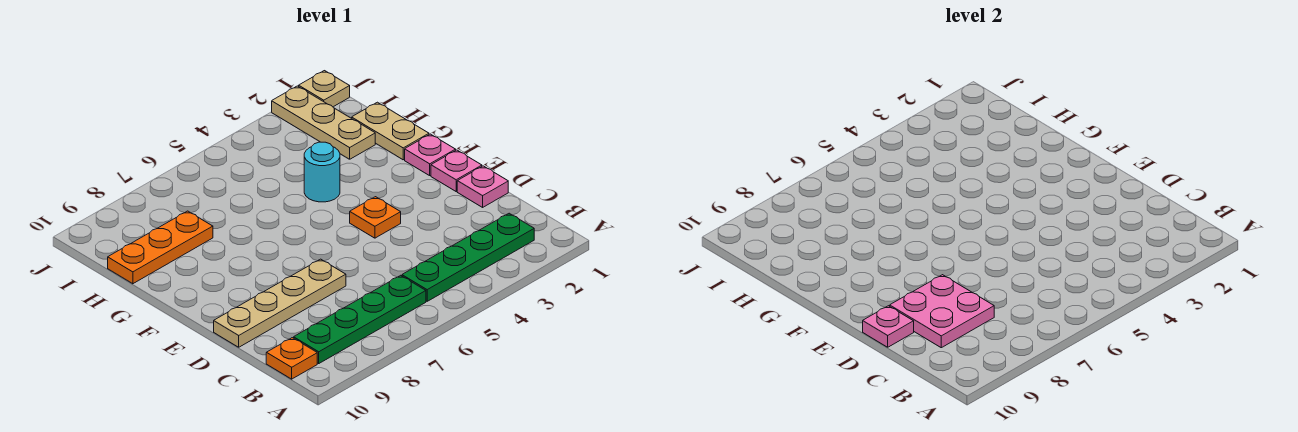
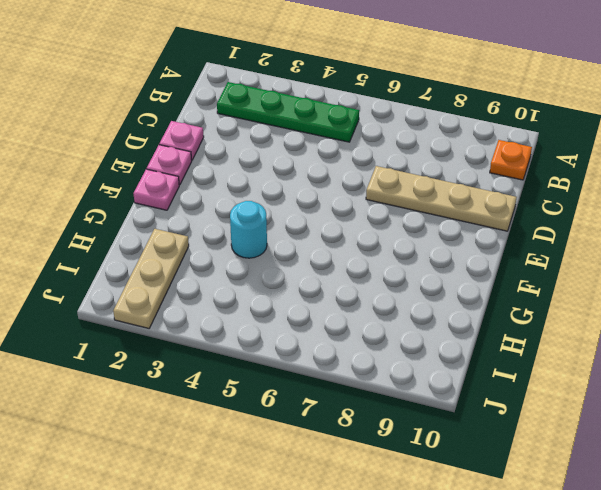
none -> green plate B6:B9 level 1
none -> orange plate E4 level 1
none -> tan plate G1:H1 level 1

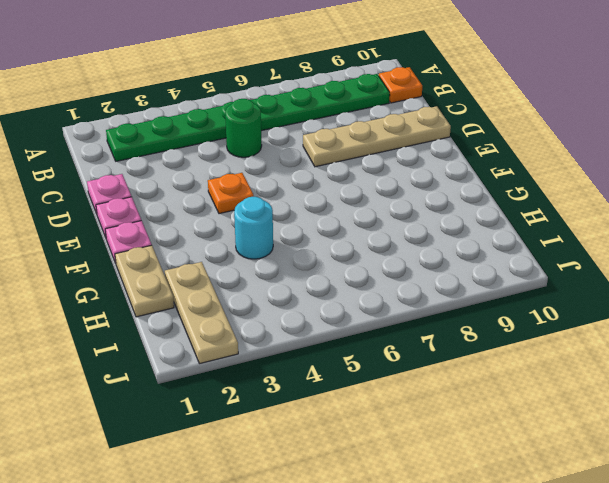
green round brick C5 level 1 -> none
none -> orange plate H8:H10 level 1
none -> tan plate J1 level 1
none -> pink plate C8:D9 level 2

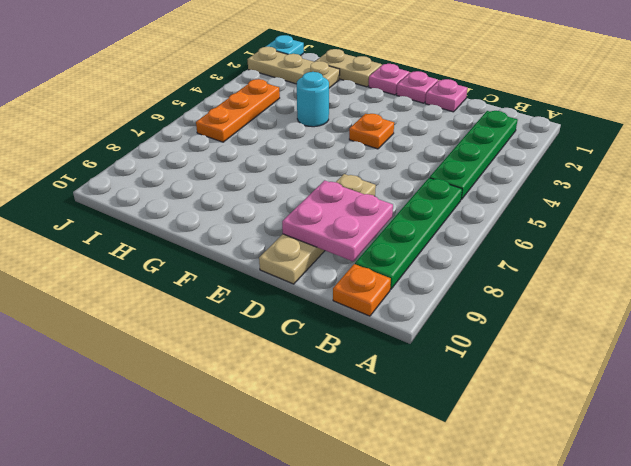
orange plate I4:I6 level 1 -> orange plate H8:H10 level 1
cyan plate J1 level 1 -> tan plate J1 level 1
none -> pink plate D10 level 2

